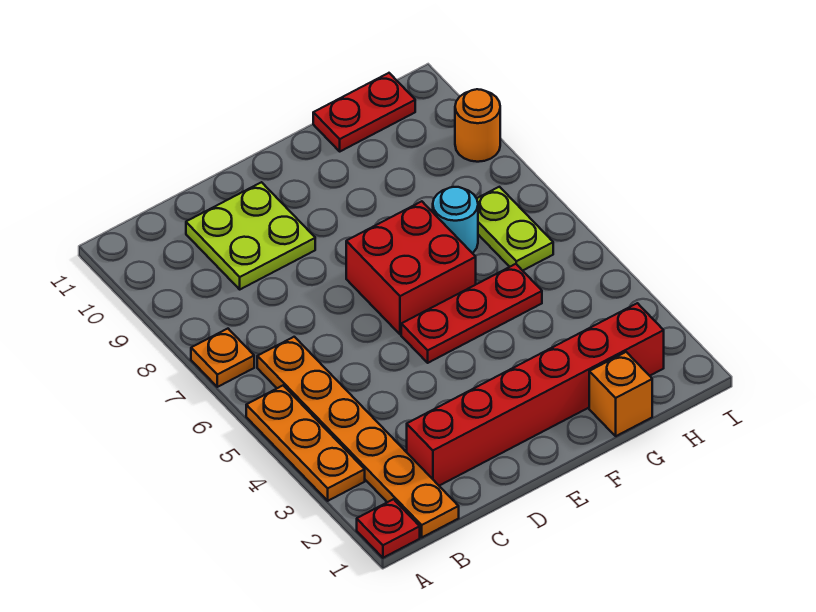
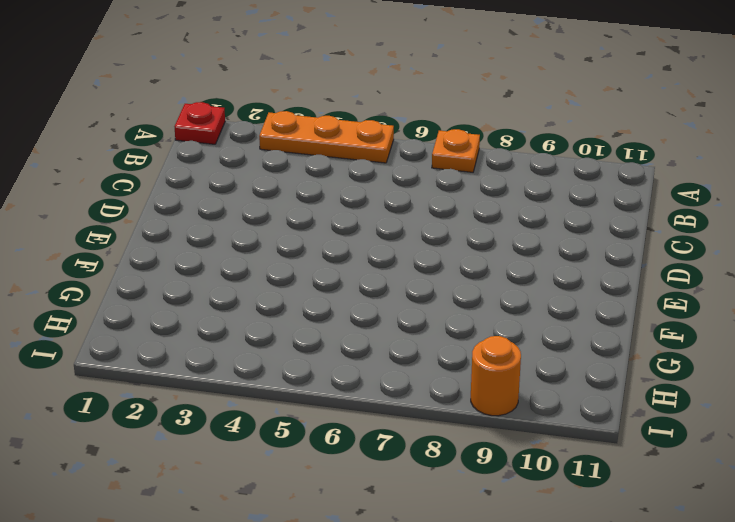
none -> orange plate B1:B6 level 1
none -> red brick C2:H2 level 1
none -> lime plate C9:D10 level 1

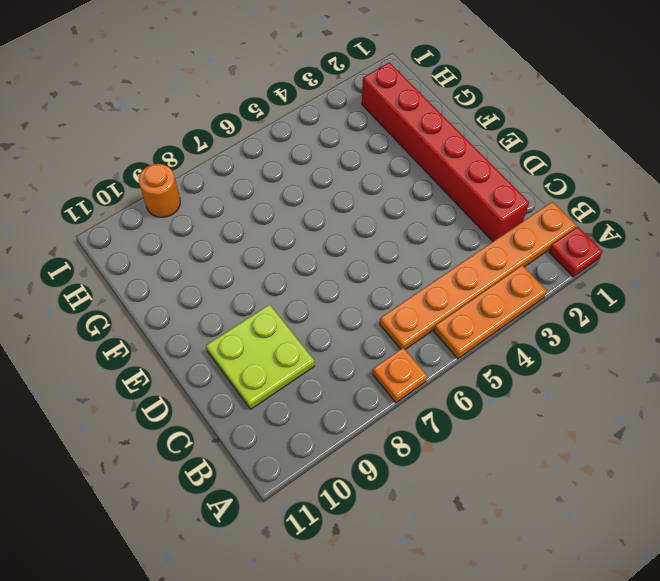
none -> red plate E5:G5 level 1
none -> red brick E6:F7 level 1
none -> orange brick G1 level 1

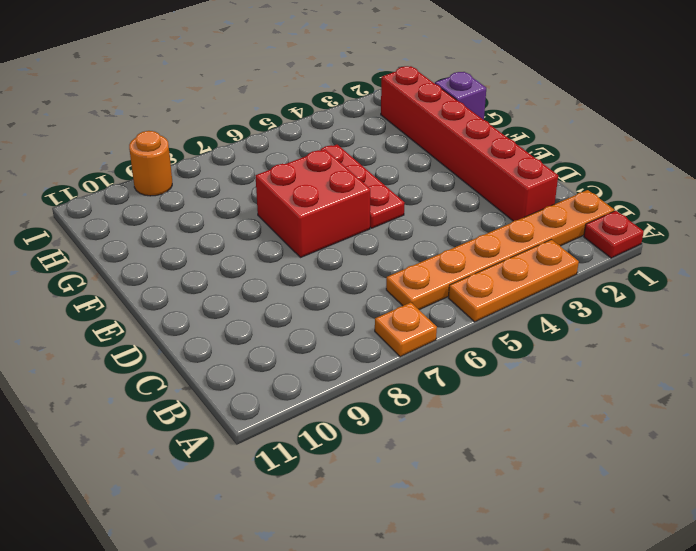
purple brick G1 level 1 -> orange brick G1 level 1
none -> lime plate C9:D10 level 1
none -> cyan round brick G7 level 1
none -> red plate G11:H11 level 1

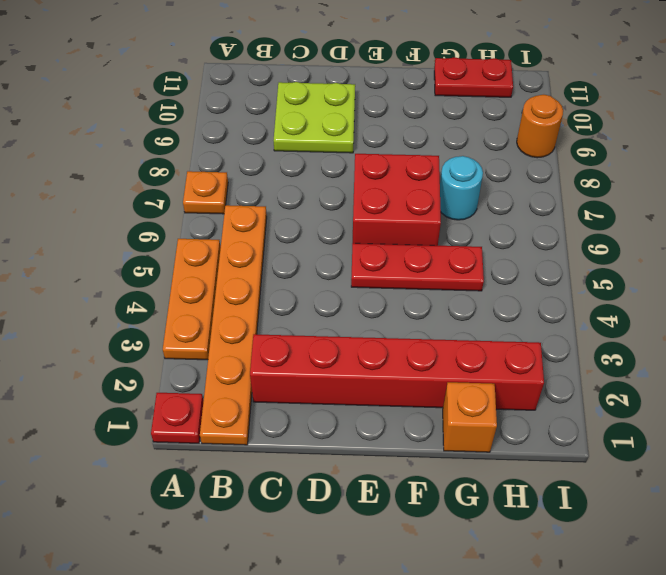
none -> lime plate H6:H7 level 1

